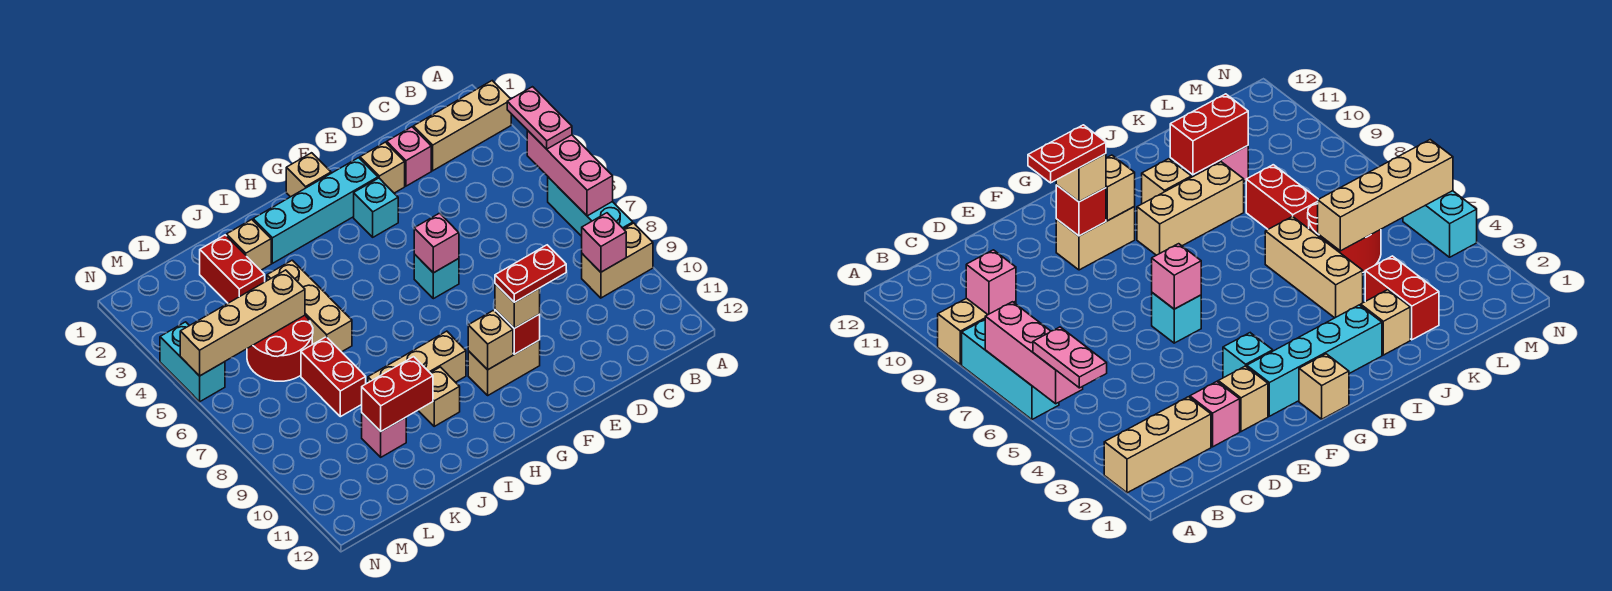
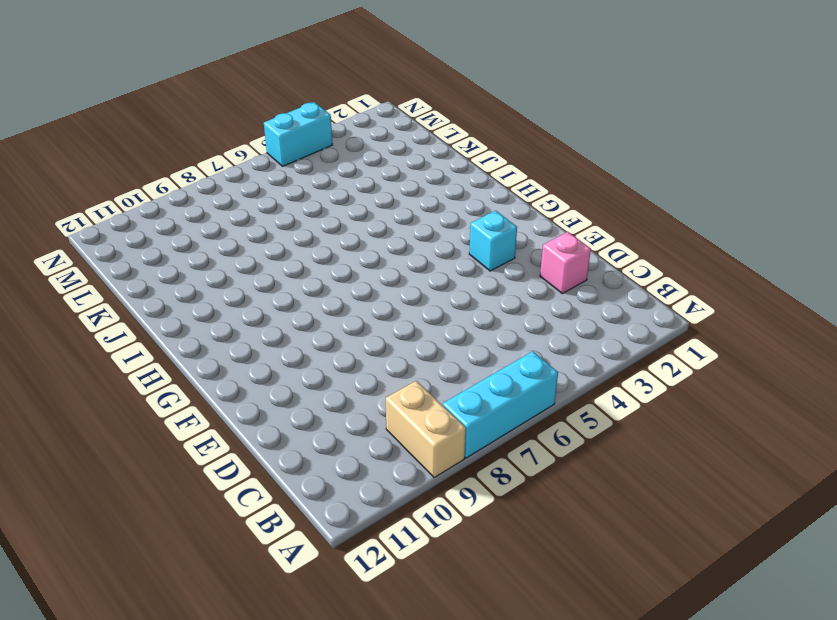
none -> tan brick A2:C2 level 1
none -> tan brick E2 level 1
none -> cyan brick F2:I2 level 1

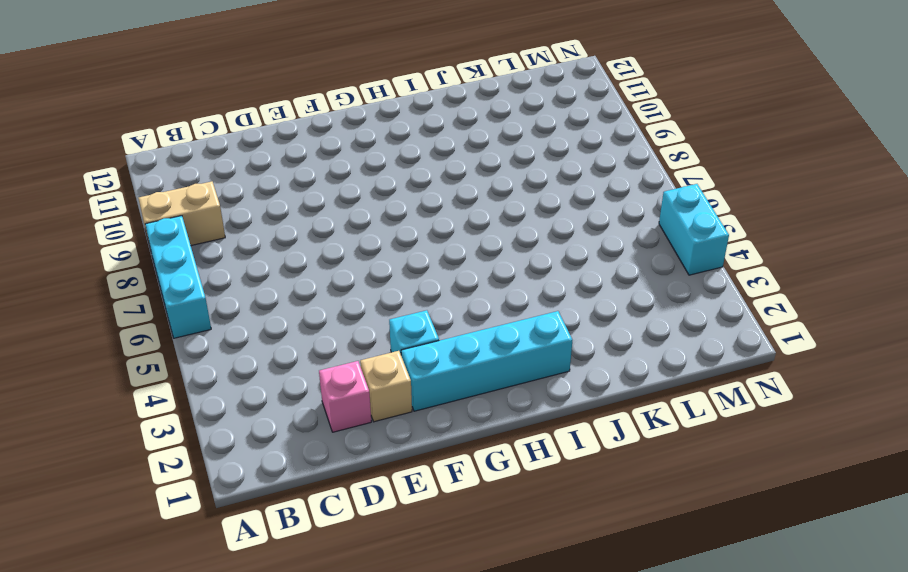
none -> tan brick A2:C2 level 1
none -> cyan brick F6 level 1
none -> tan brick F10:G10 level 1

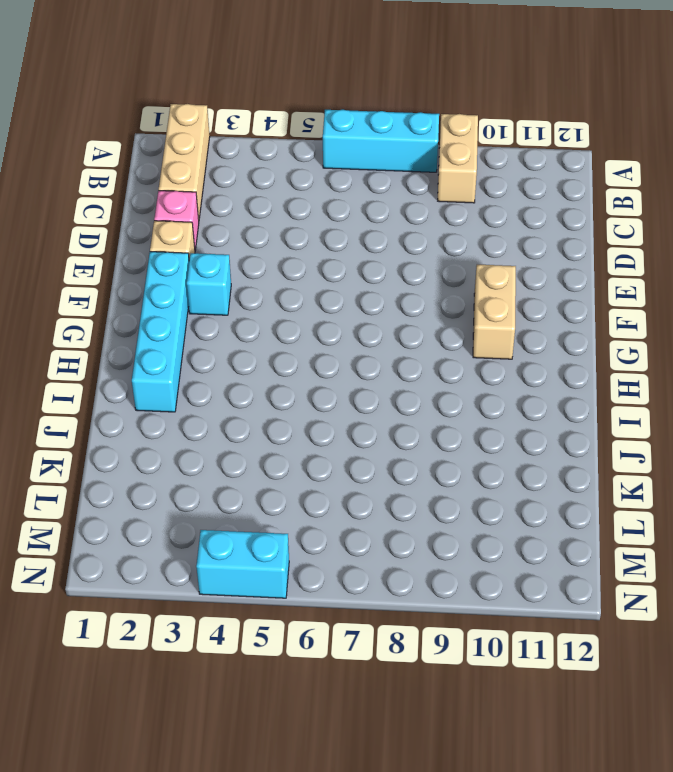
none -> cyan brick F6 level 1
none -> tan brick G1 level 1
none -> tan brick H9:J9 level 1

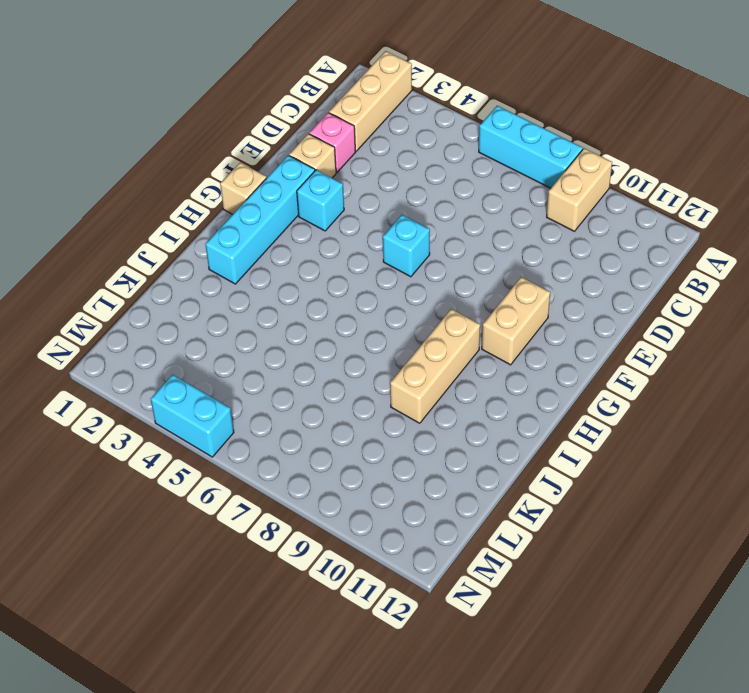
none -> tan brick I10 level 1
none -> tan brick J2 level 1
none -> tan brick J4:J6 level 1

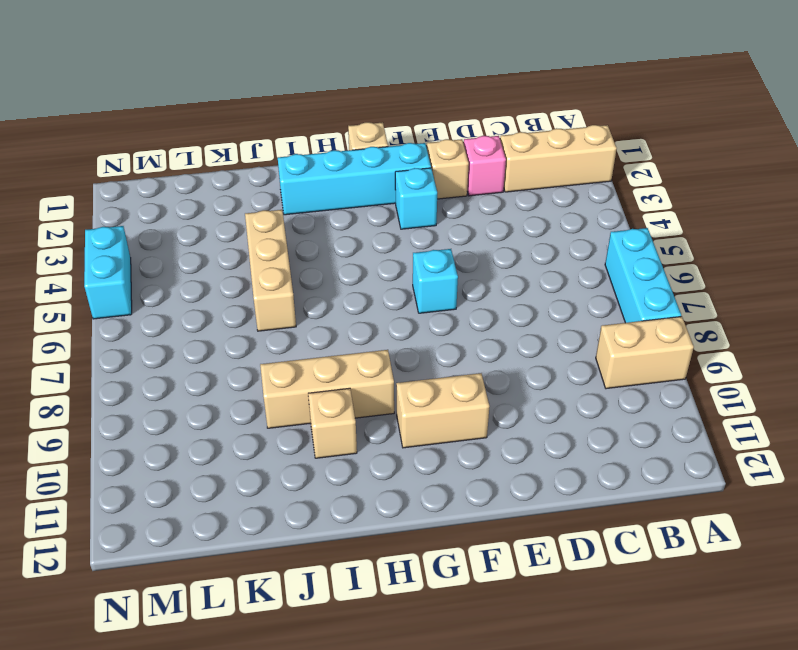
none -> tan brick J2 level 1
none -> red brick K2:K3 level 1
none -> red round brick K5:L6 level 1

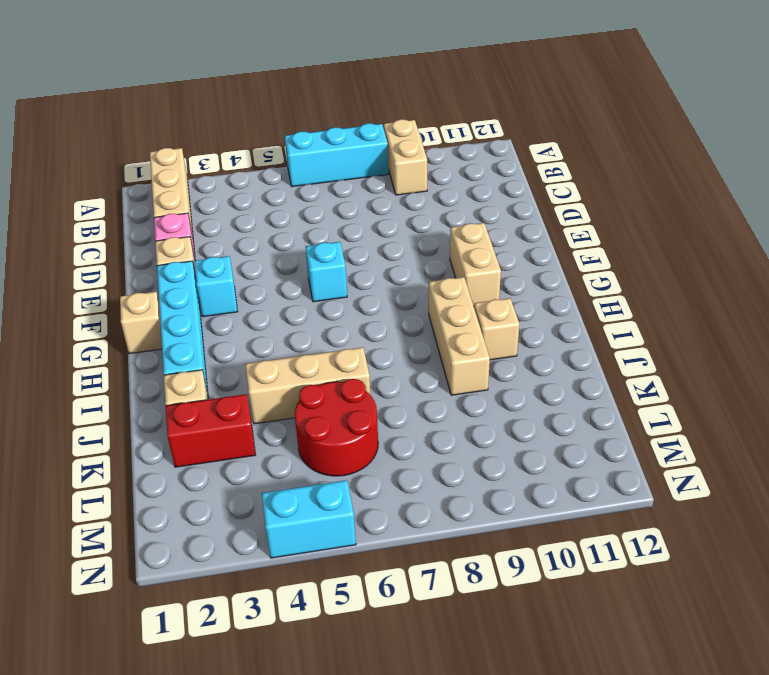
none -> red brick K7:K8 level 1
none -> pink brick K10 level 1
none -> pink brick A5:A7 level 2

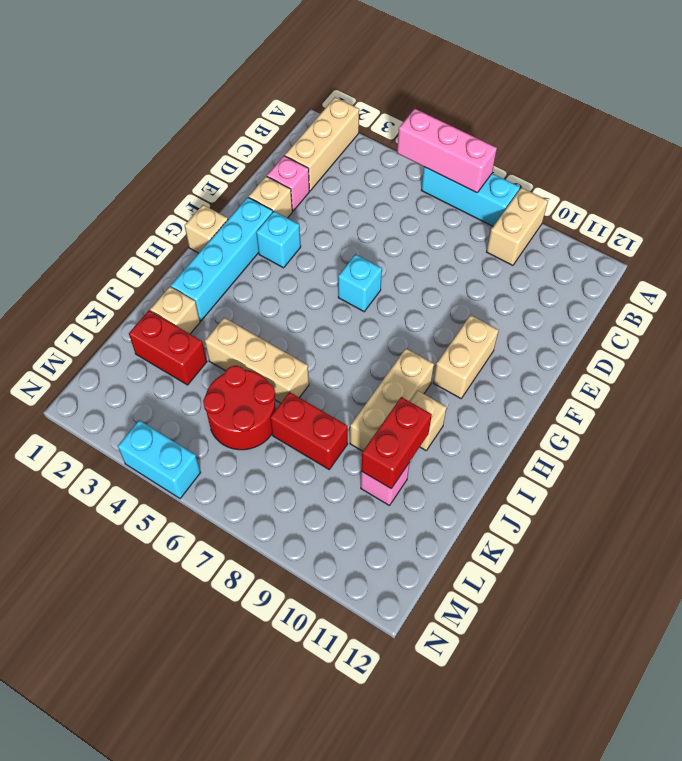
none -> pink brick B9 level 2
none -> pink brick F6 level 2
none -> red brick F10 level 2

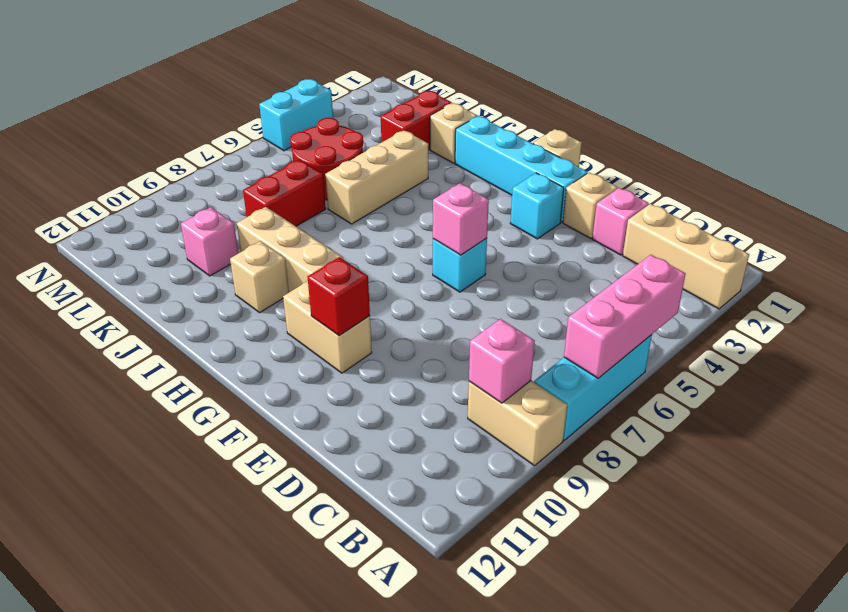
none -> tan brick G10 level 2
none -> red brick J10:K10 level 2
none -> tan brick K5:N5 level 2

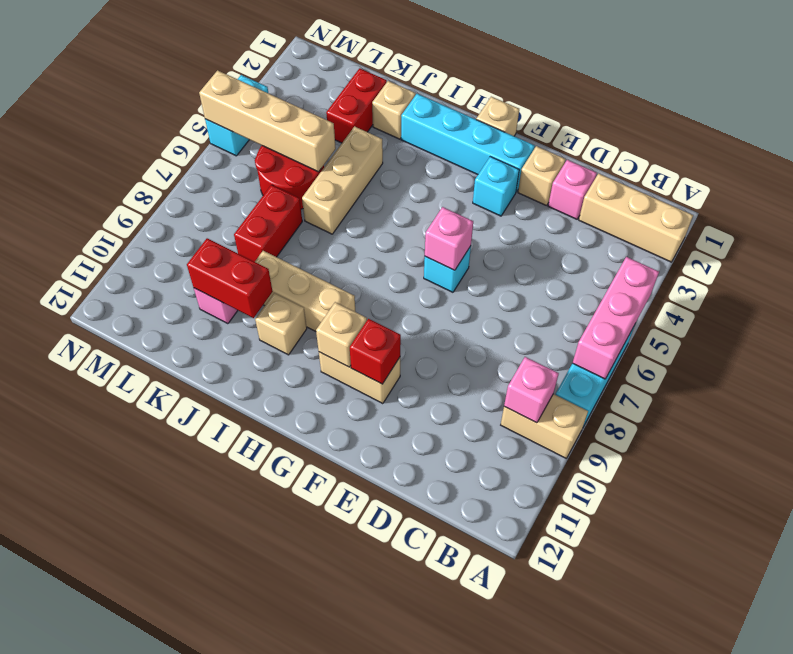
none -> pink plate A4:A5 level 3
none -> tan brick F10 level 3
none -> red plate E10:F10 level 4

